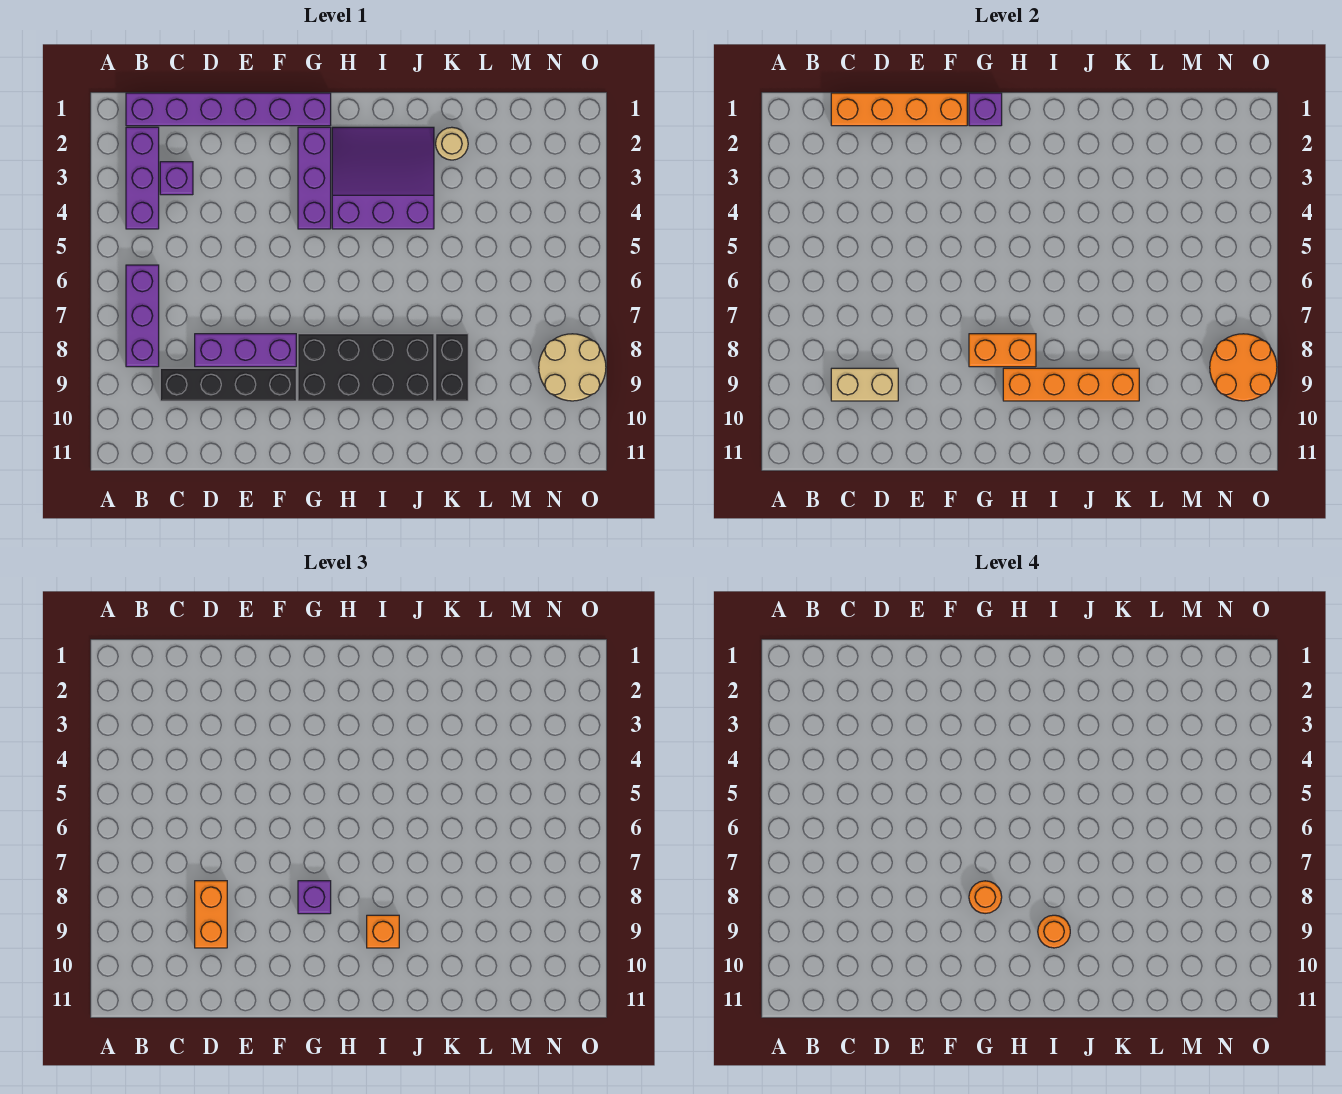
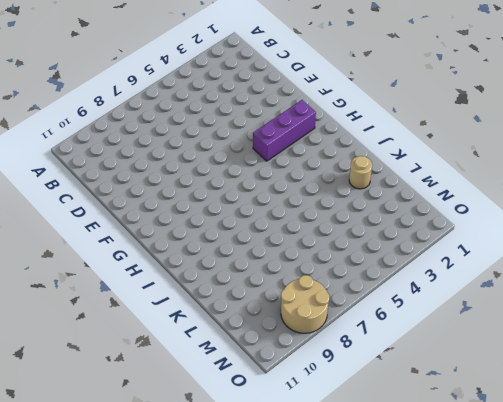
none -> purple brick B1:G1 level 1
none -> purple brick B2:B4 level 1
none -> purple brick B6:B8 level 1

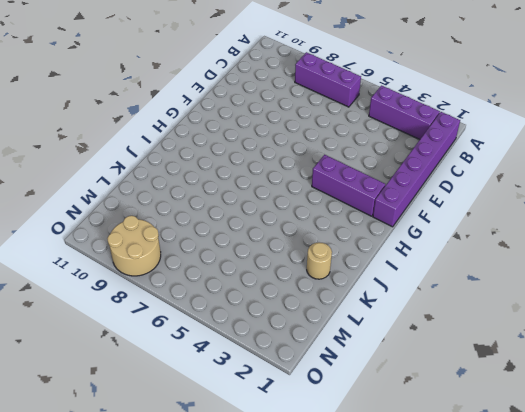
none -> purple brick C3 level 1
none -> black brick C9:F9 level 1
none -> purple brick D8:F8 level 1

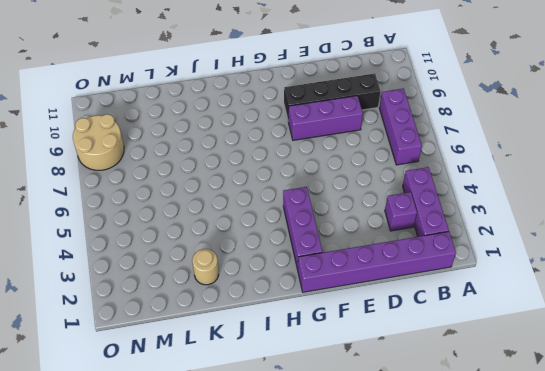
none -> black brick G8:J9 level 1
none -> purple slope H2:J4 level 1 top 4
none -> black brick K8:K9 level 1

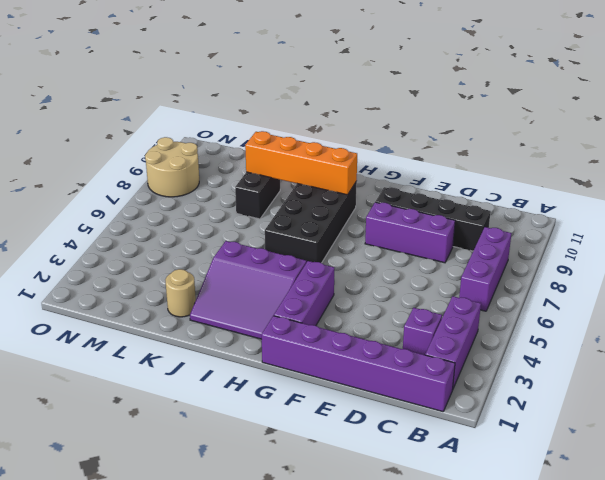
black brick H6:I9 level 1 -> black brick G8:J9 level 1
none -> orange brick C1:F1 level 2
none -> tan brick C9:D9 level 2
none -> purple brick G1 level 2

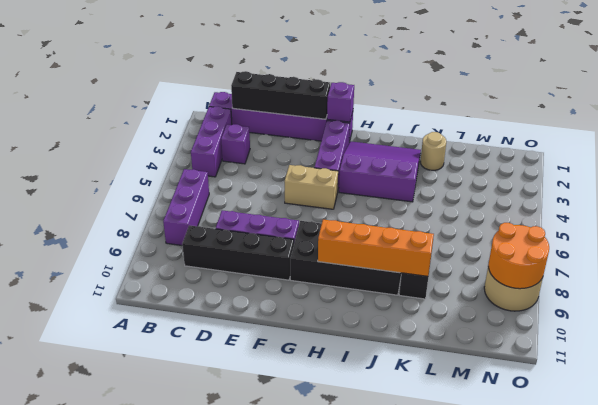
black brick C1:F1 level 2 -> orange brick C1:F1 level 2
tan brick F5:G5 level 1 -> tan brick C9:D9 level 2
none -> orange brick G8:H8 level 2
none -> orange brick D8:D9 level 3
none -> purple brick G8 level 3

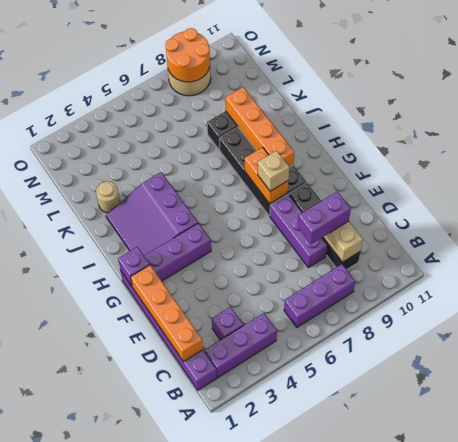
purple brick D8:D9 level 3 -> orange brick D8:D9 level 3
tan brick G8 level 3 -> purple brick G8 level 3
none -> orange brick I9 level 3
none -> orange round brick G8 level 4
none -> orange round brick I9 level 4

